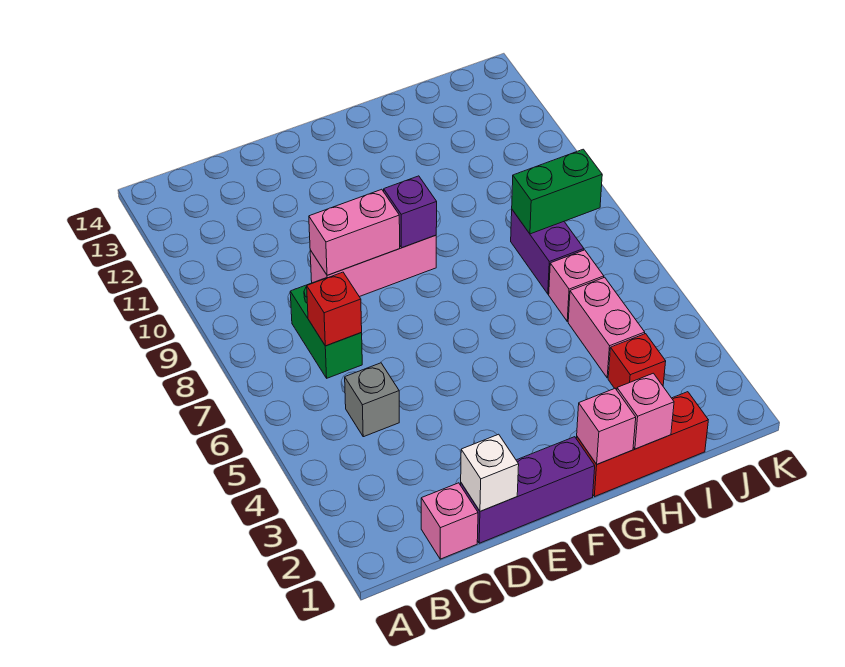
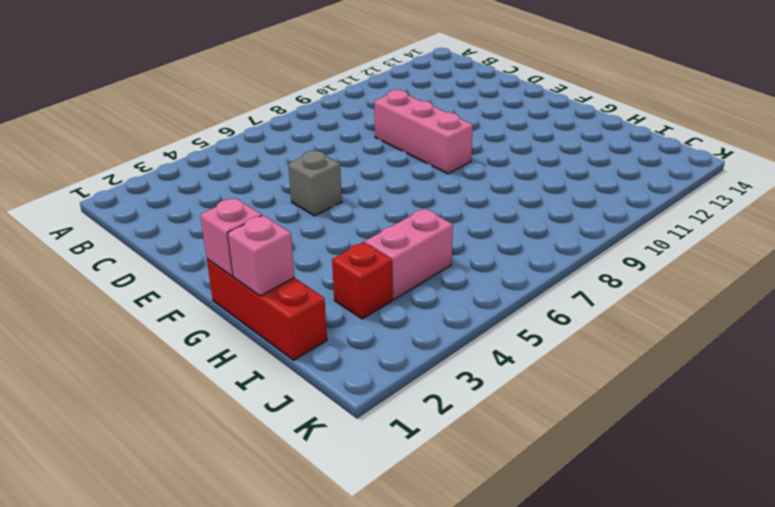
grey brick E5 level 1 -> grey brick C5 level 1
none -> pink brick C1 level 1
none -> green brick C7:C8 level 1
none -> purple brick D1:F1 level 1

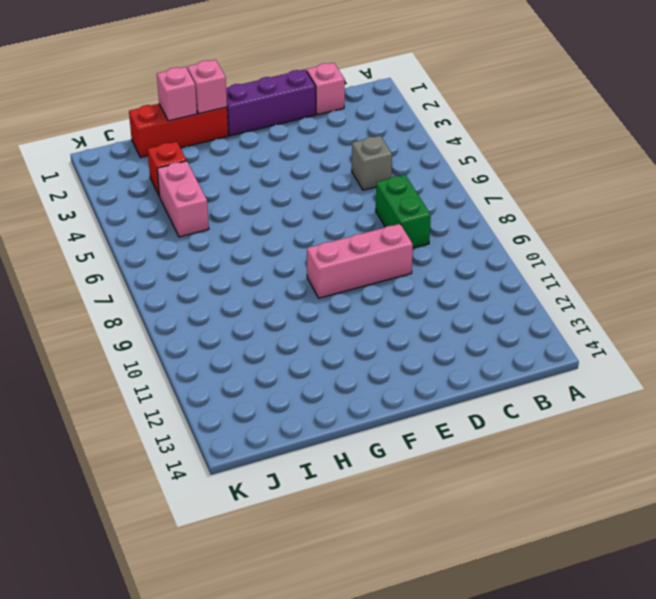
none -> pink brick I6 level 1
none -> purple brick I7:I8 level 1
none -> red brick C7 level 2

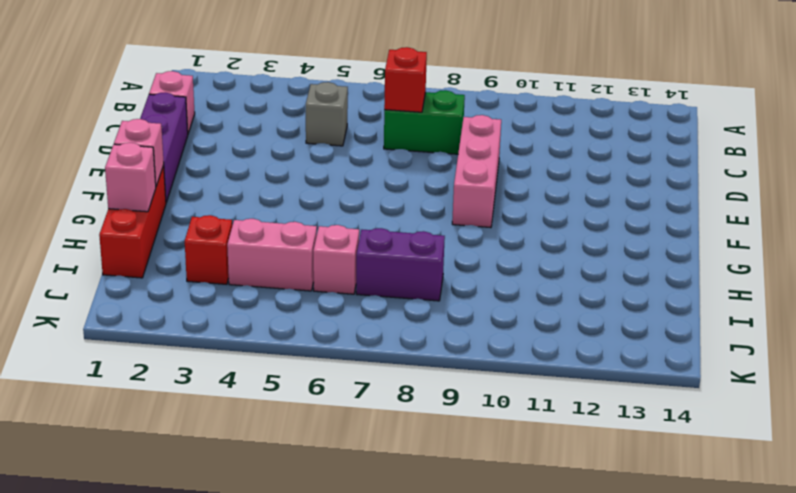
none -> white brick D1 level 2
none -> pink brick D9:E9 level 2
none -> purple brick F9 level 2

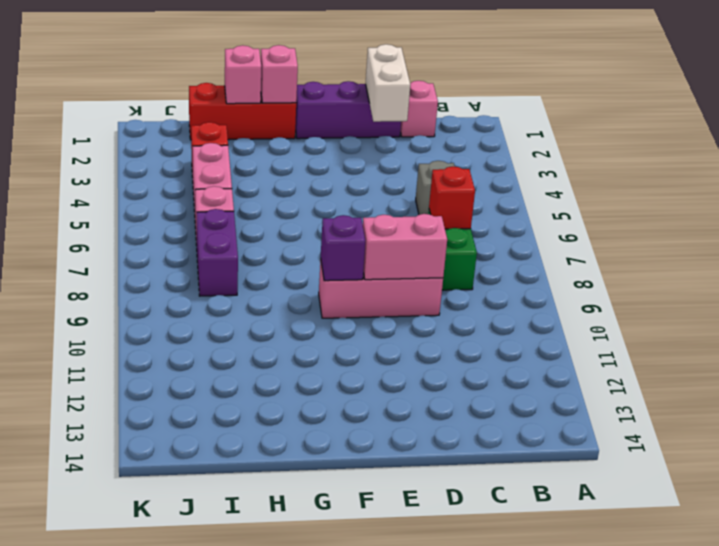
white brick D1:D2 level 2 -> white brick D1 level 2
none -> green brick I8:J8 level 2

